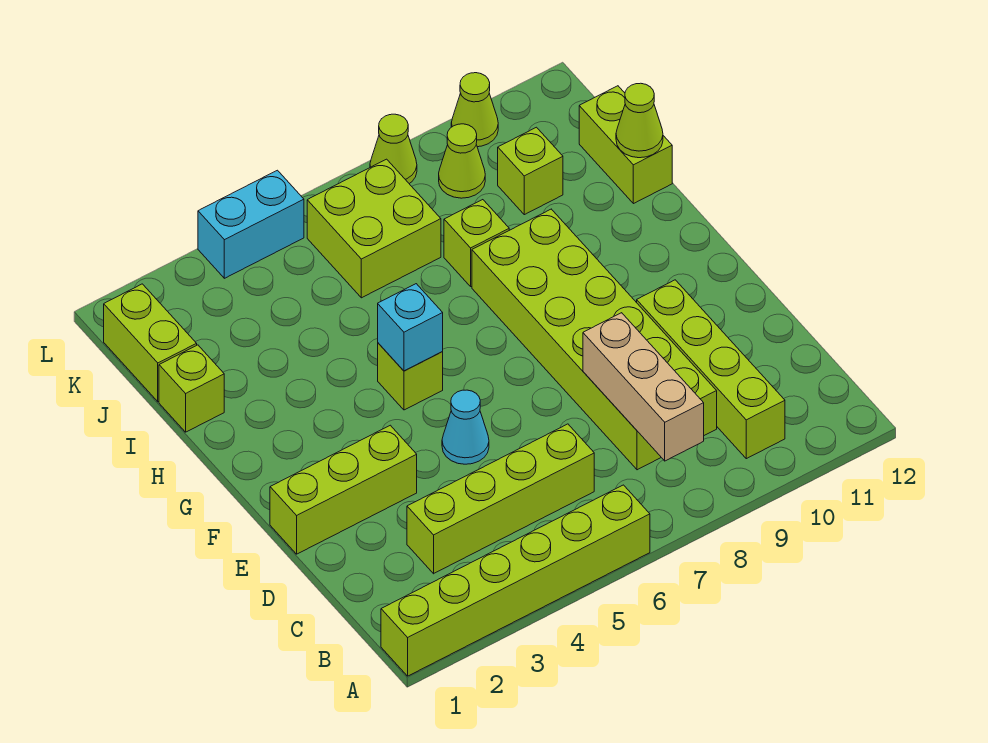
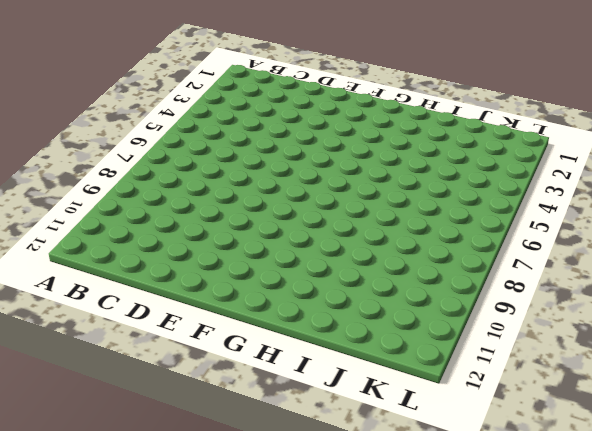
none -> lime brick A1:A6 level 1
none -> lime brick B10:E10 level 1
none -> lime brick C3:C6 level 1

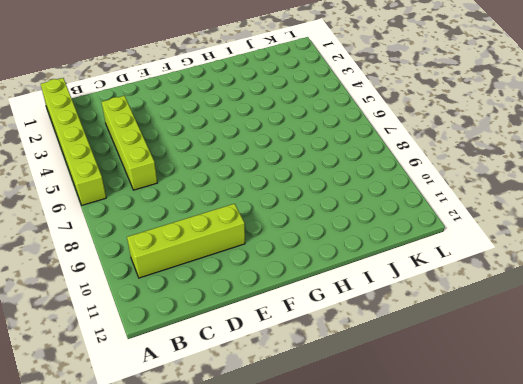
none -> lime brick C8:H9 level 1
none -> lime brick E1:E3 level 1
none -> cyan cone E5 level 1

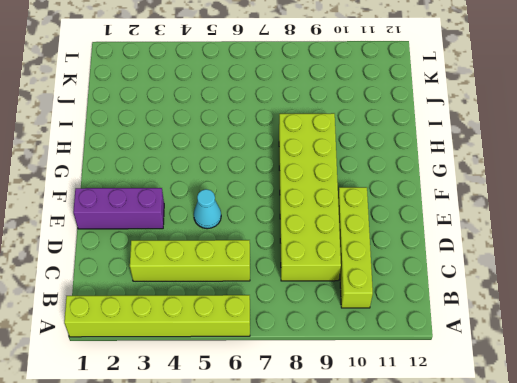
purple brick E1:E3 level 1 -> lime brick E1:E3 level 1
none -> lime brick G5 level 1
none -> lime brick I1 level 1
none -> lime brick I8 level 1

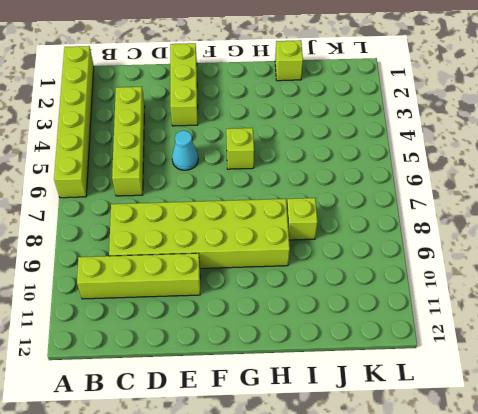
none -> lime brick I12:J12 level 1
none -> lime brick J1:K1 level 1
none -> lime brick J6:K7 level 1

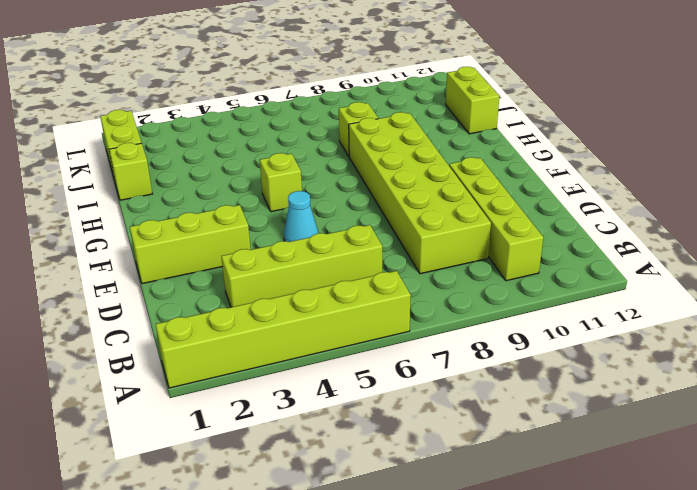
none -> lime brick J6:K7 level 1
none -> lime brick J10 level 1
none -> lime cone K9 level 1

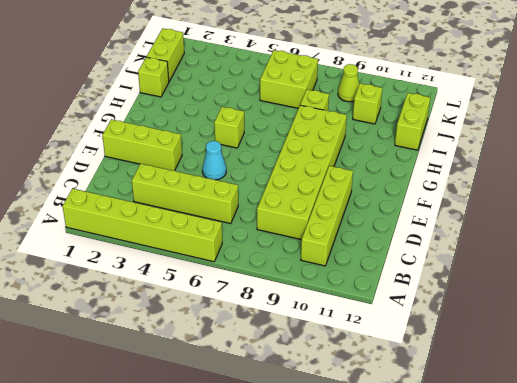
none -> cyan brick L4:L5 level 1
none -> lime cone L8 level 1
none -> lime cone L10 level 1

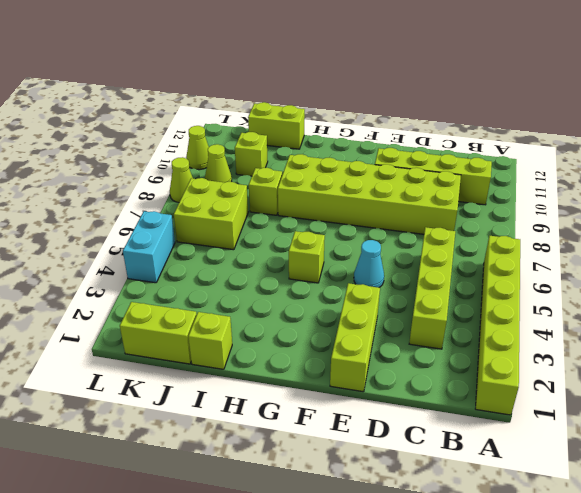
none -> tan brick B8:D8 level 2
none -> cyan brick G5 level 2
none -> lime cone I12 level 2

